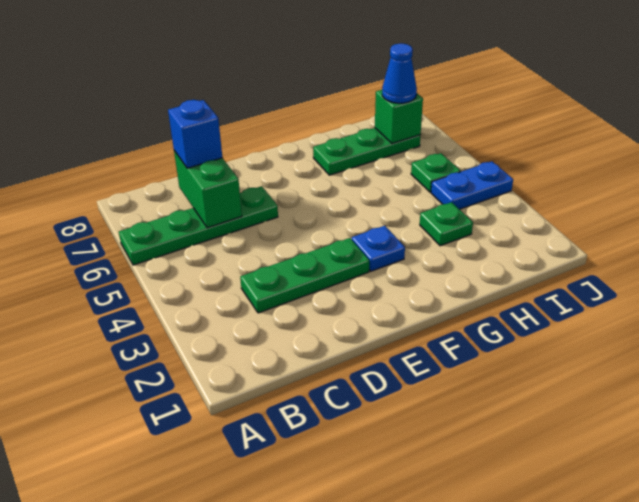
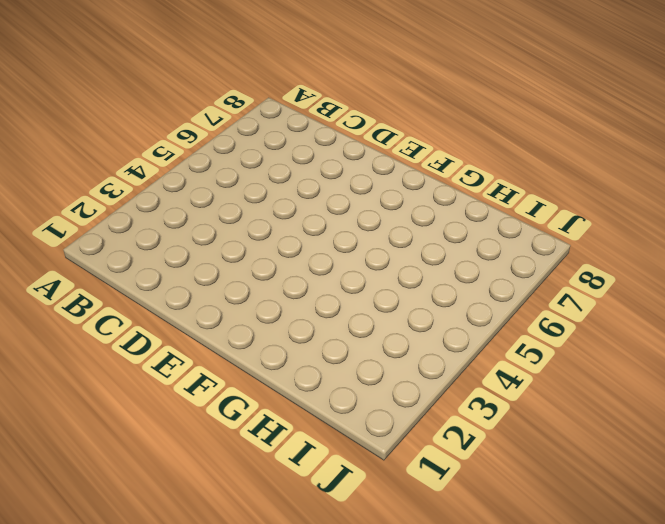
none -> green plate A6:D6 level 1
none -> green plate C3:E3 level 1

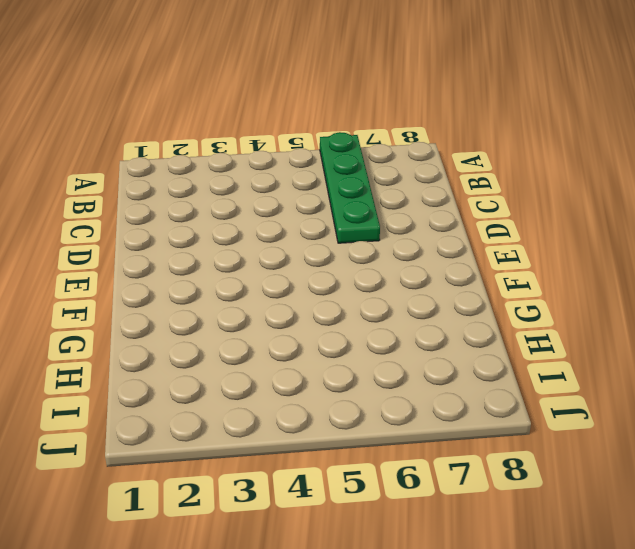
none -> green plate C3:E3 level 1
none -> blue plate F3 level 1

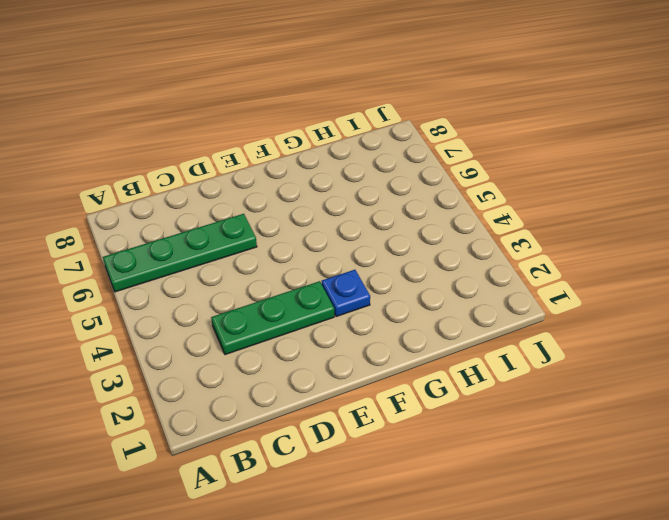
none -> green plate G7:I7 level 1
none -> green plate H3 level 1

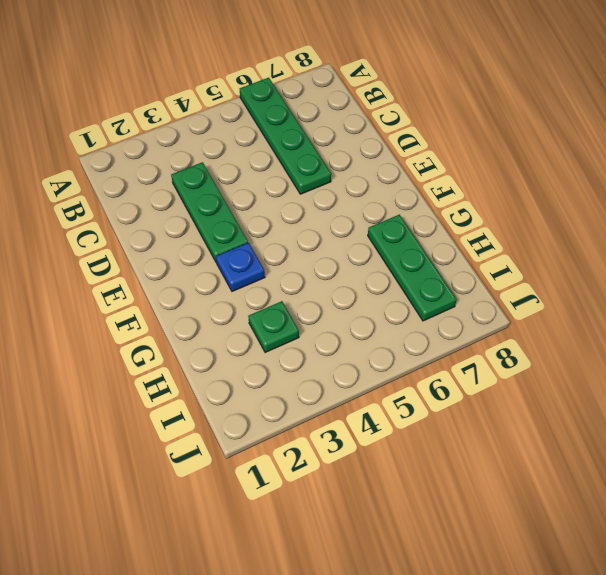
none -> blue plate I4:J4 level 1
none -> green plate I5 level 1

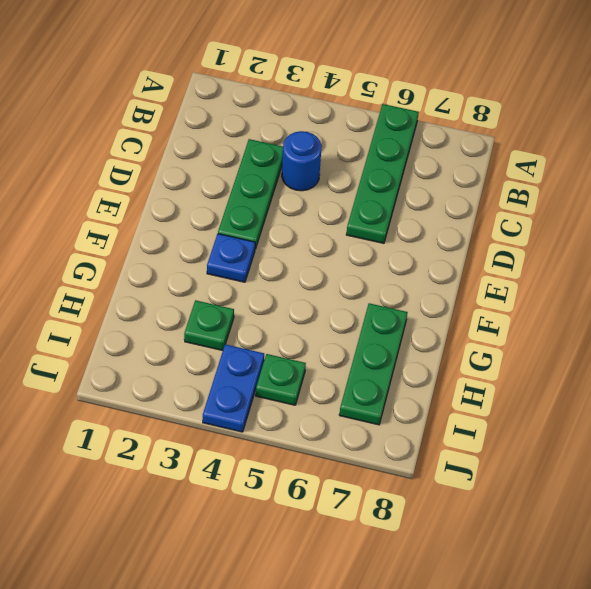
blue round brick C4 level 1 -> none
none -> green brick C6:C7 level 2
none -> green brick I7 level 2

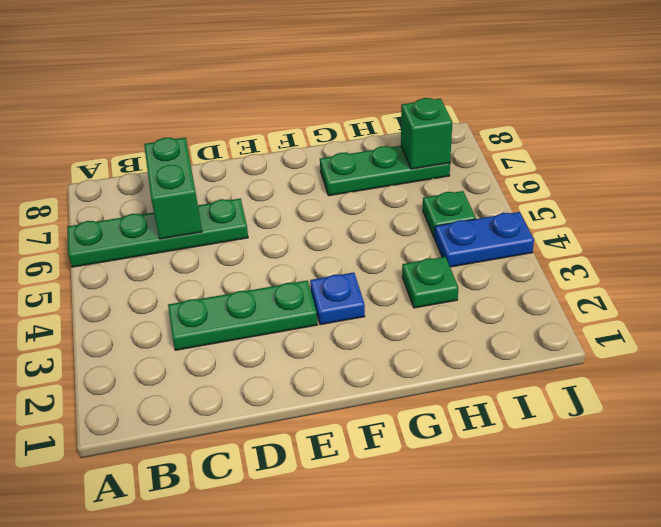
none -> blue brick C7 level 3
none -> blue cone I7 level 3

